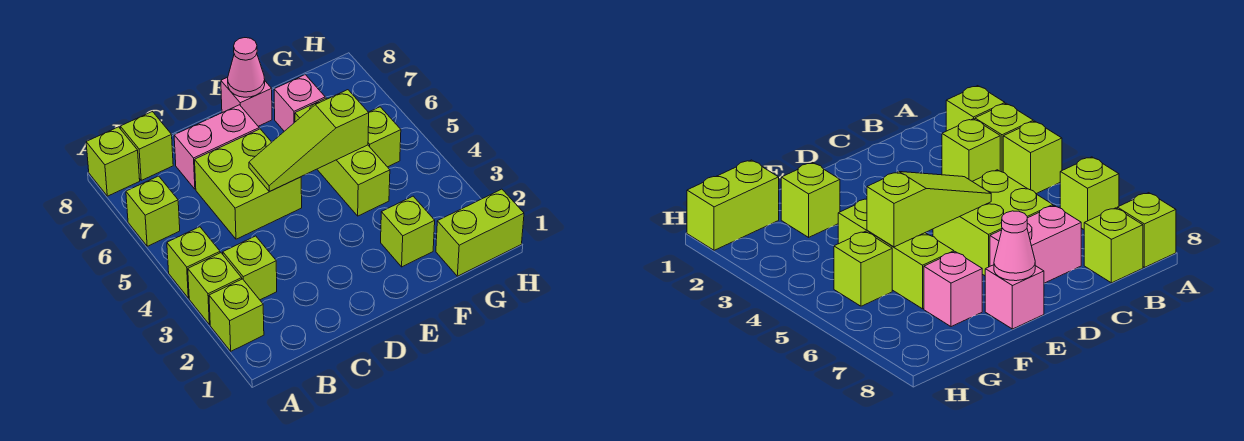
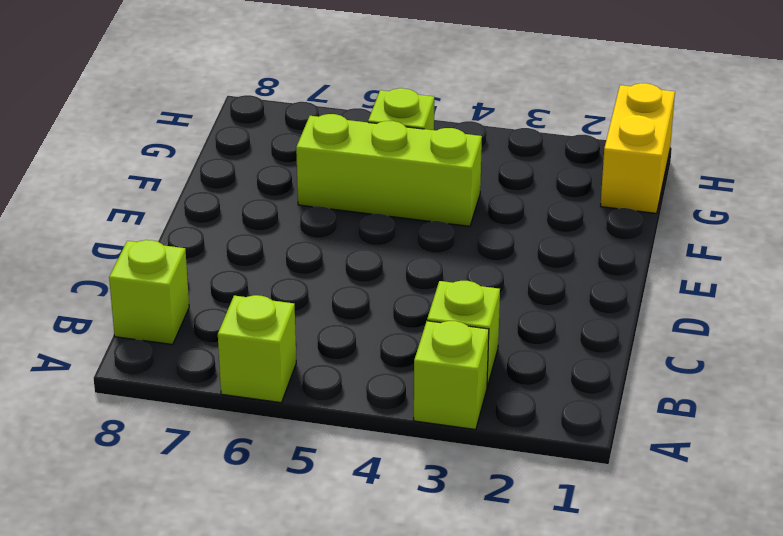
yellow brick G1:H1 level 1 -> lime brick G1:H1 level 1
none -> lime brick A2 level 1
none -> lime brick A4 level 1
none -> lime brick A8 level 1

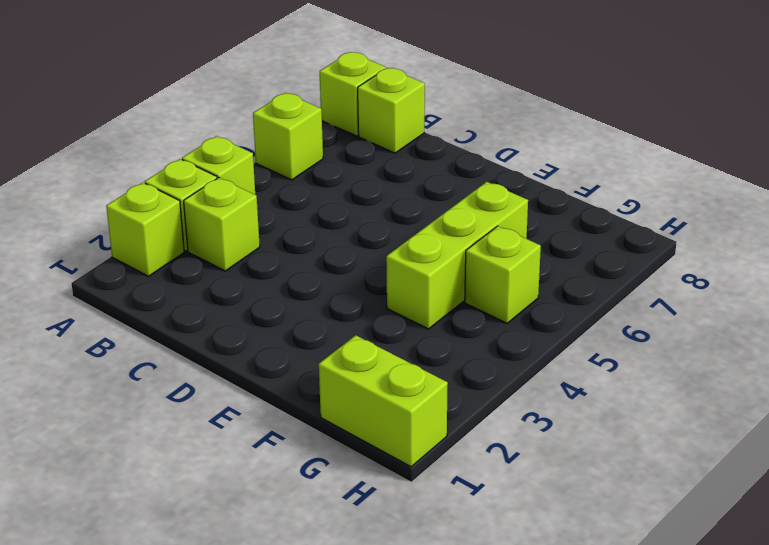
none -> lime brick C5:D6 level 1
none -> pink brick C7:D7 level 1
none -> pink brick E8 level 1

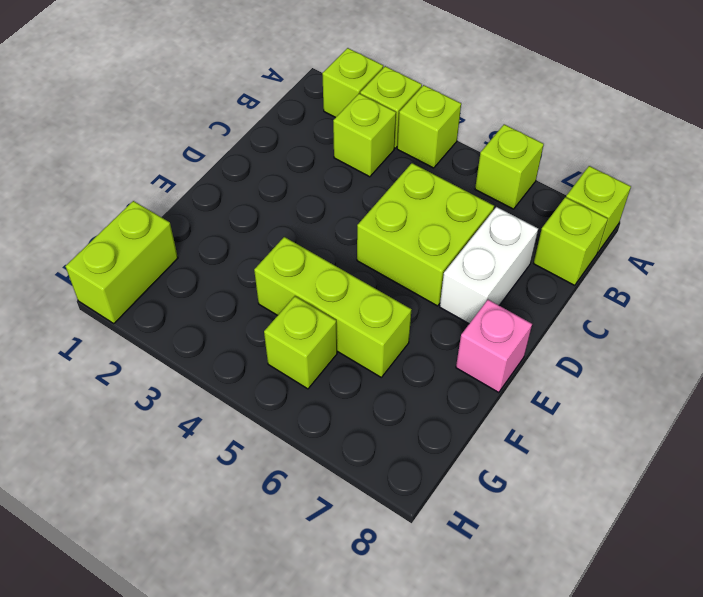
white brick C7:D7 level 1 -> pink brick C7:D7 level 1
none -> lime brick F2 level 1
none -> pink brick F7 level 1
none -> lime slope D5:F5 level 2 top F

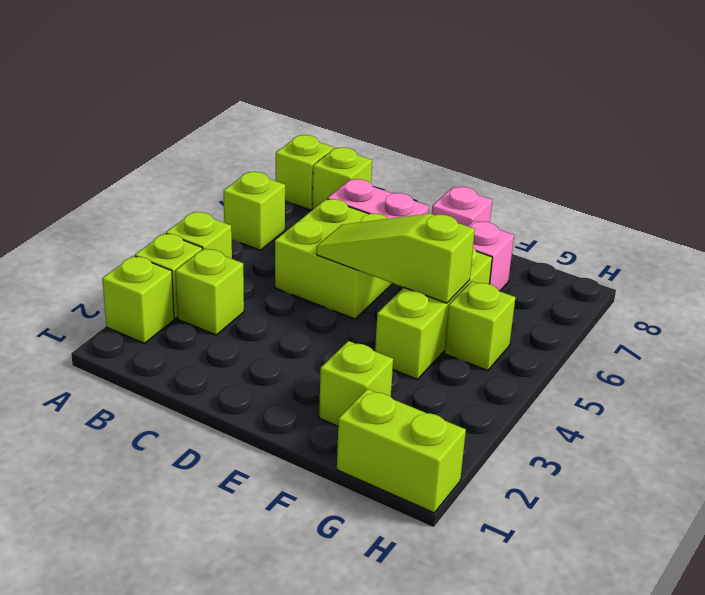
none -> pink cone E8 level 2

